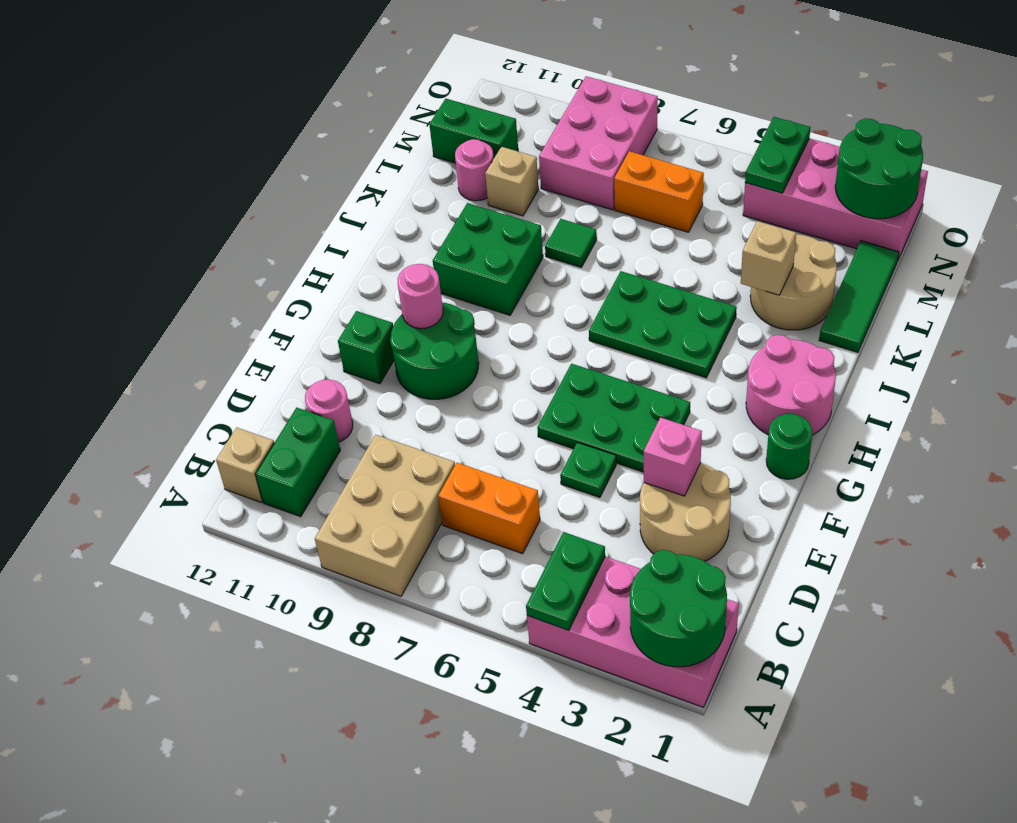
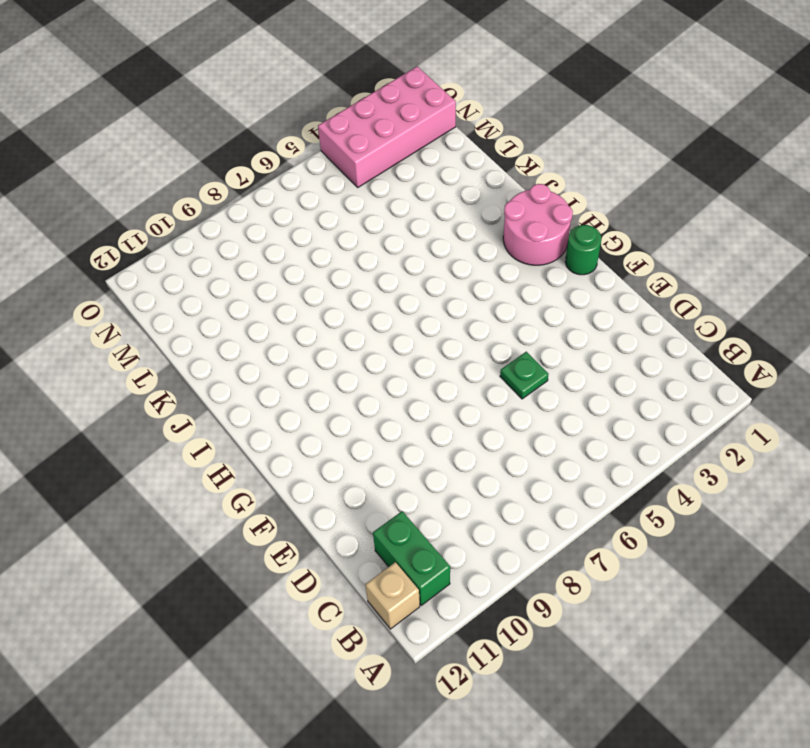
none -> pink brick A1:B4 level 1
none -> tan brick A8:C9 level 1
none -> orange brick C6:C7 level 1
none -> tan round brick D2:E3 level 1

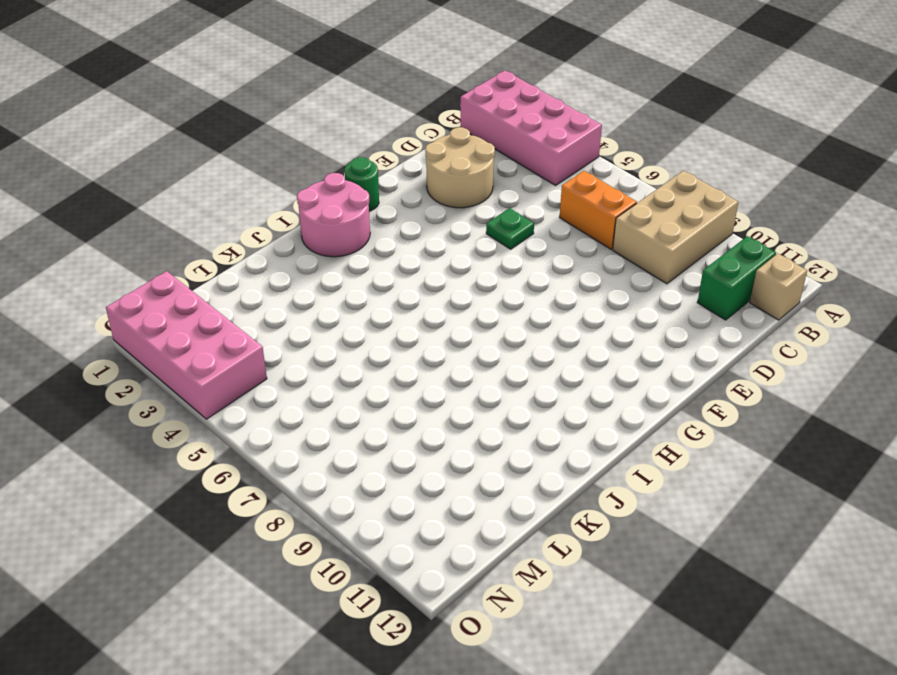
none -> pink round brick D11 level 1
none -> green plate F4:G6 level 1
none -> green round brick F9:G10 level 1
none -> green brick F11 level 1

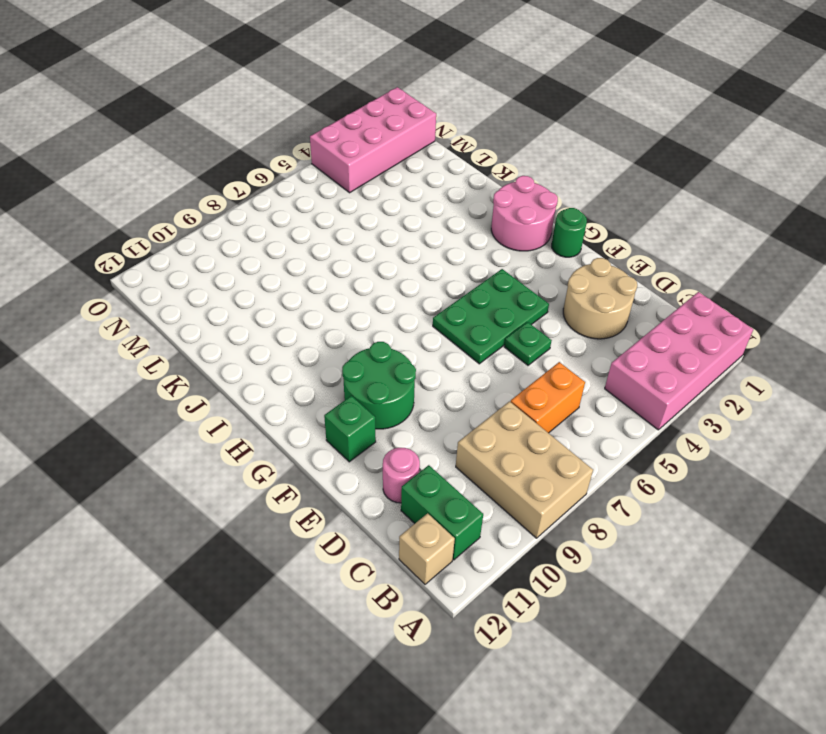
none -> green plate I4:J6 level 1
none -> green brick I9:J10 level 1
none -> green tile K1:M1 level 1
none -> tan round brick K2:L3 level 1

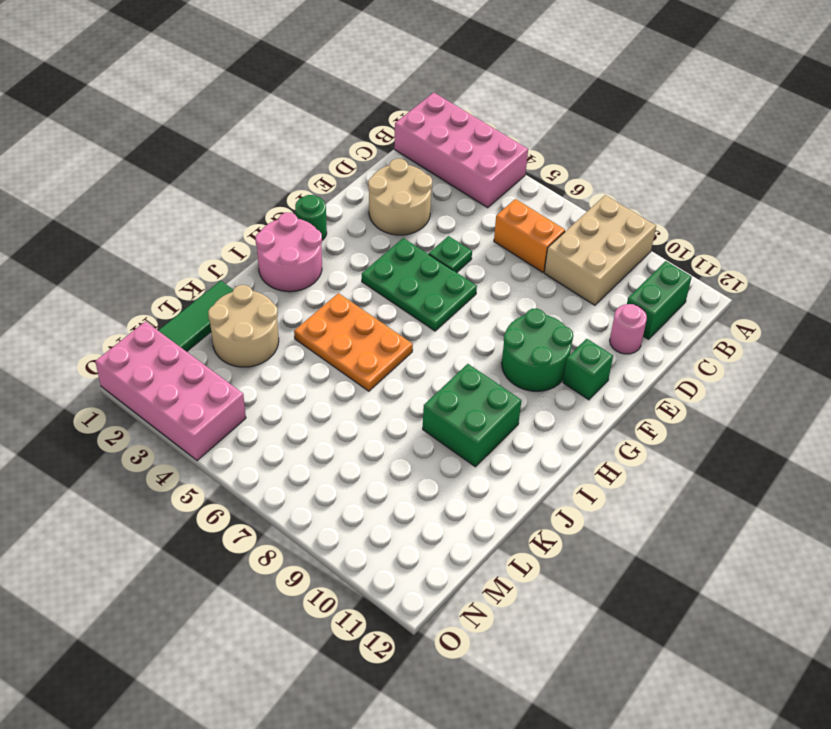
orange plate I4:J6 level 1 -> green plate I4:J6 level 1
none -> tan brick B12 level 1
none -> green tile K8 level 1
none -> tan brick L10 level 1
none -> pink round brick L11 level 1

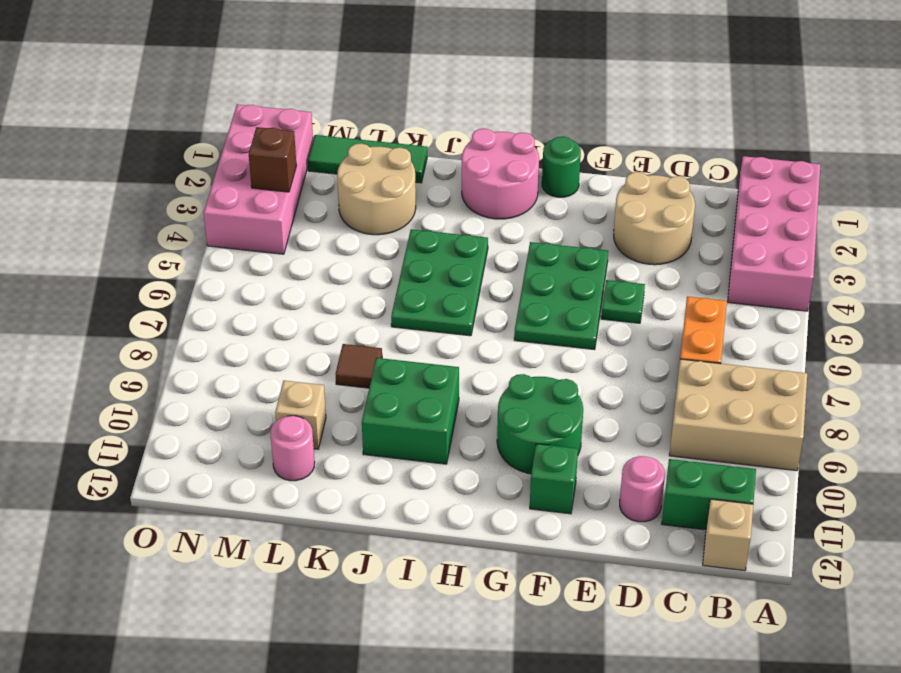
brown tile K8 level 1 -> green tile K8 level 1
brown brick N3 level 2 -> none
none -> orange brick M6:M7 level 1
none -> pink brick M8:O9 level 1
none -> green brick M11:M12 level 1
none -> green round brick A1:B2 level 2

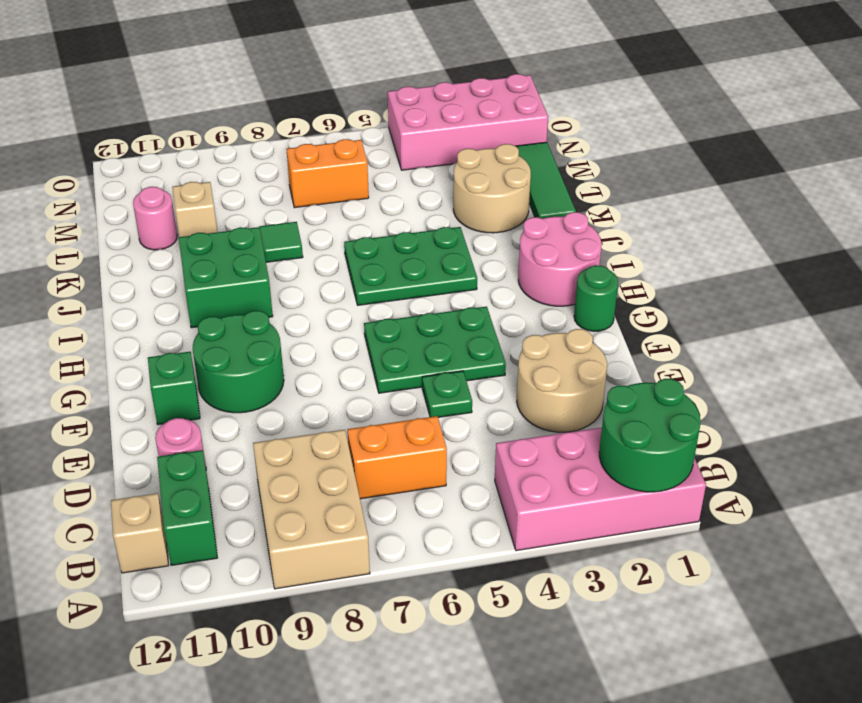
none -> pink brick M8:O9 level 1
none -> green brick M11:M12 level 1
none -> green plate A4:B4 level 2
none -> pink brick E3 level 2

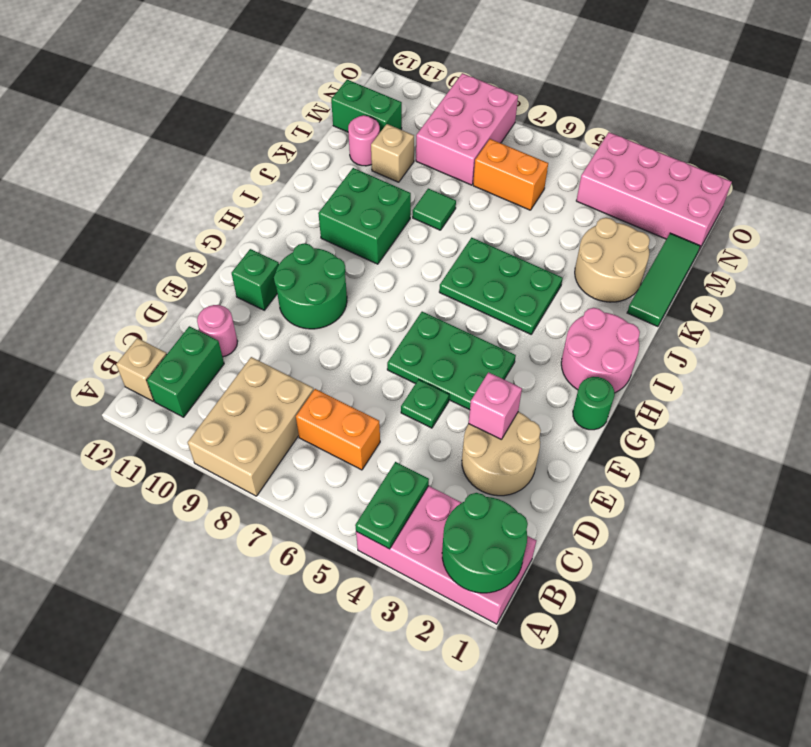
none -> pink round brick G10 level 2
none -> tan brick K3 level 2
none -> green round brick N1:O2 level 2
none -> green plate N4:O4 level 2

